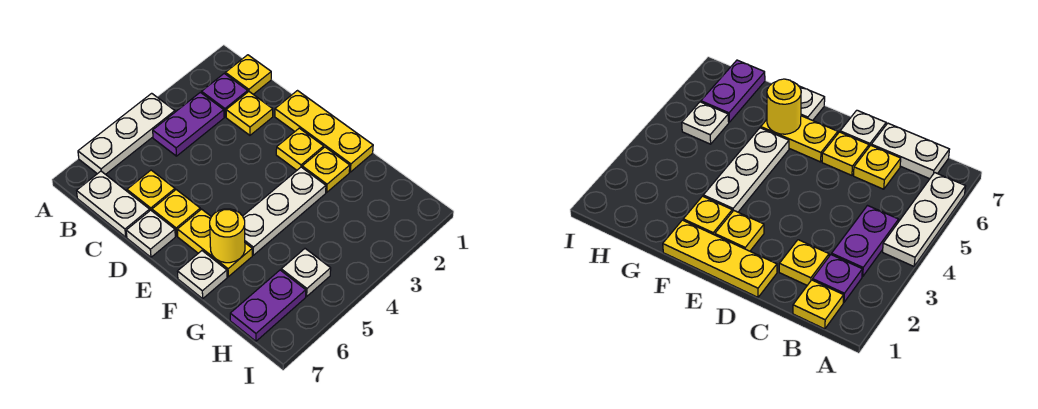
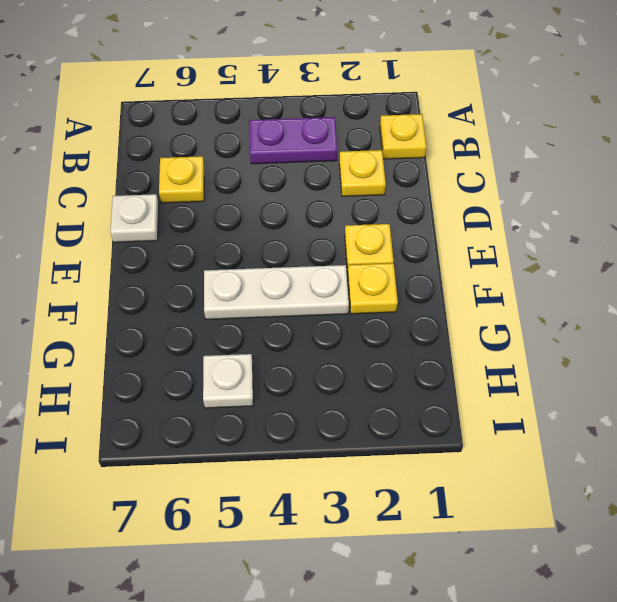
none -> white plate A4:A6 level 1
none -> purple plate B2 level 1
none -> white plate B7:C7 level 1

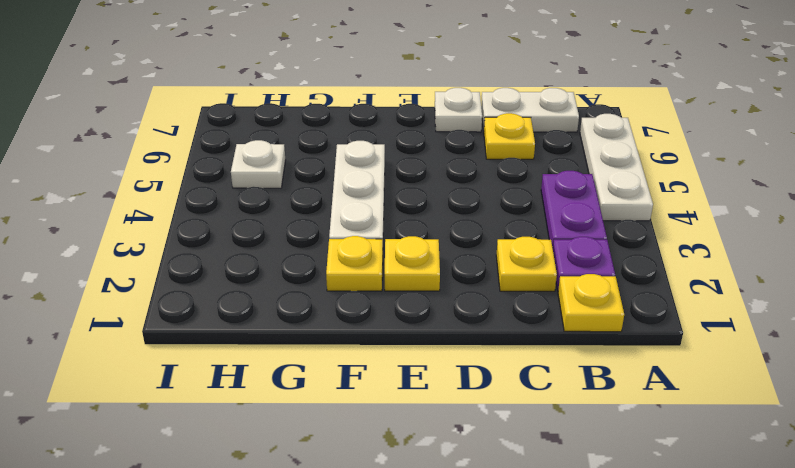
none -> yellow plate D1:F1 level 1
none -> yellow plate D6 level 1
none -> yellow plate E6:F6 level 1

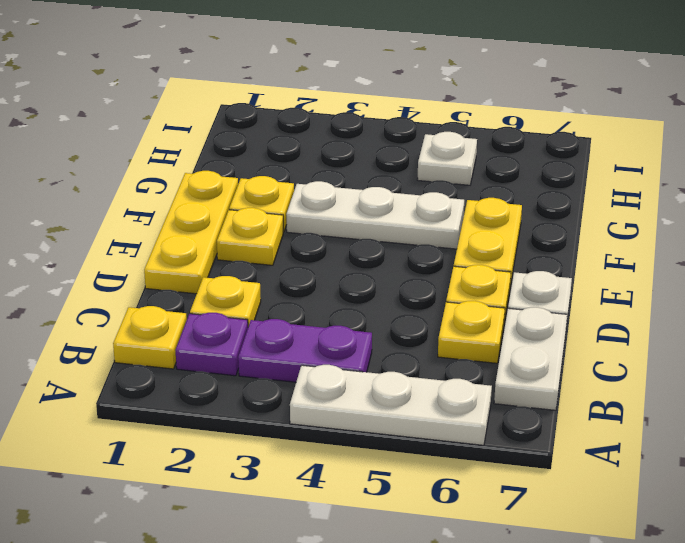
none -> white plate F7 level 1
none -> purple plate H6:H7 level 1
none -> yellow round brick F6 level 2

